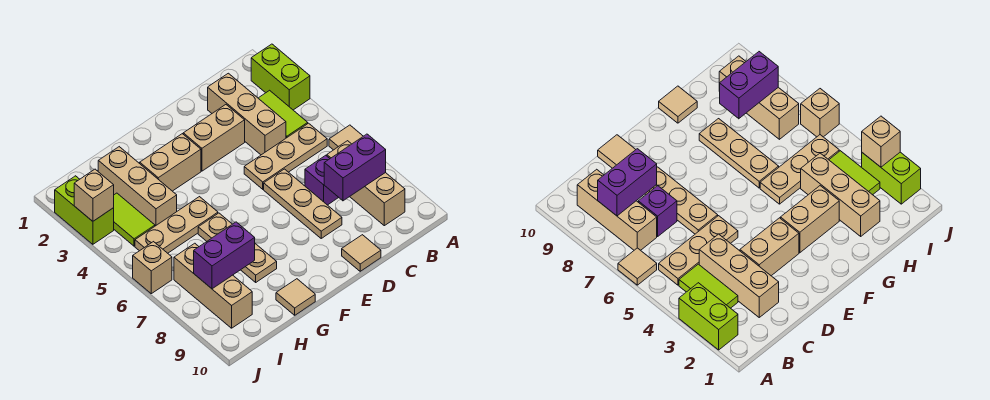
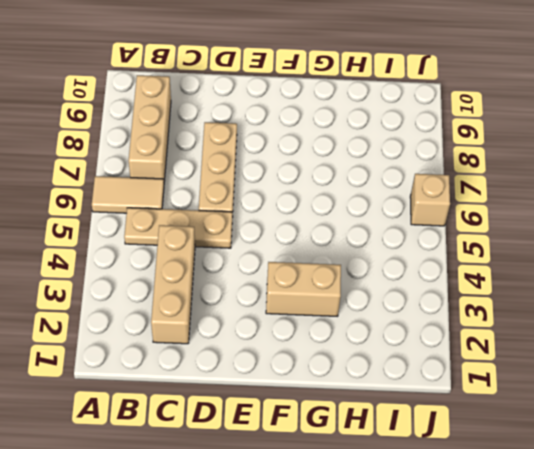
tan tile A6:B6 level 1 -> tan tile A6 level 1
none -> lime brick A2:A3 level 1
none -> lime tile B3:B4 level 1
none -> purple brick C7 level 1

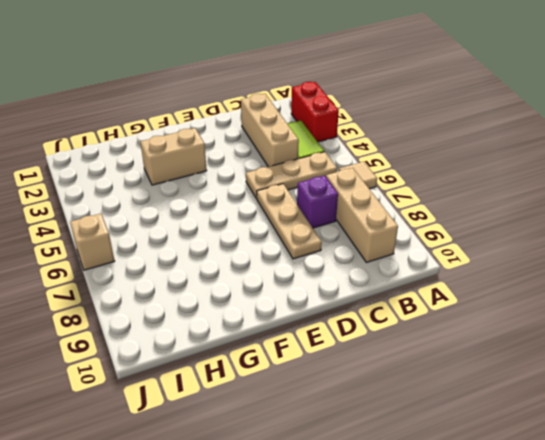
red brick A2:A3 level 1 -> lime brick A2:A3 level 1
none -> tan brick D3:E3 level 1
none -> tan tile D10 level 1
none -> tan plate G5:I5 level 1

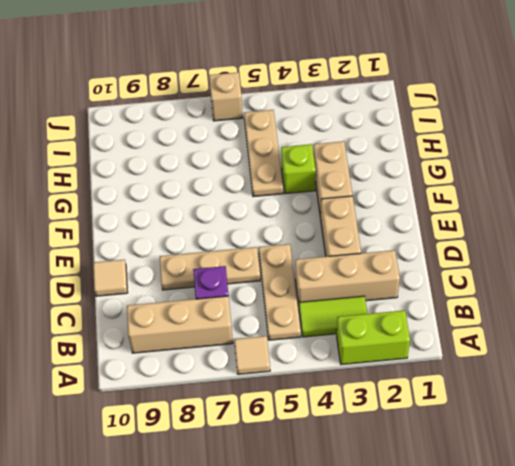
lime brick G4 level 1 -> none
none -> tan plate G6:G8 level 1
none -> tan tile G10 level 1
none -> tan brick H2:H4 level 1

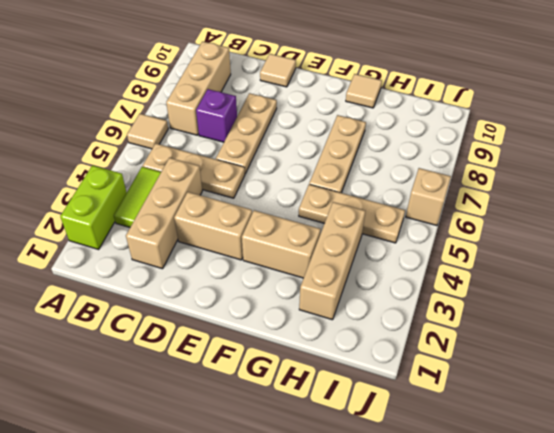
none -> lime tile I3:I4 level 1
none -> tan brick I7:I9 level 1
none -> lime brick J2:J3 level 1

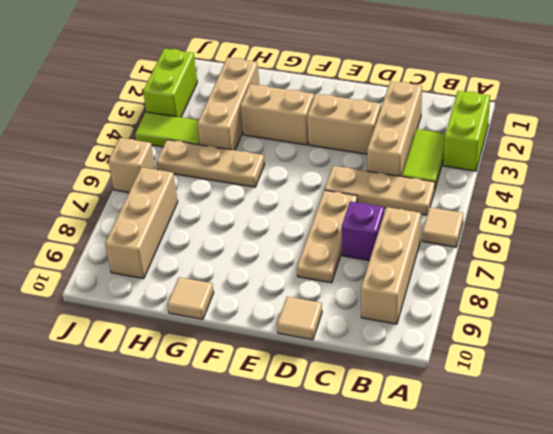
lime tile I4:J4 level 1 -> lime tile I3:I4 level 1
none -> tan plate G6:G8 level 1
none -> purple brick B8:C8 level 2
none -> purple brick H8:I8 level 2

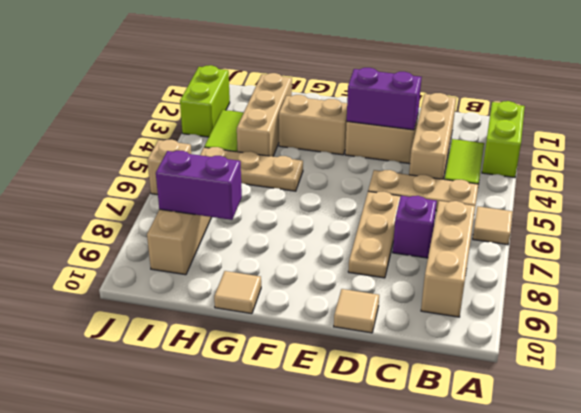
purple brick D3:E3 level 2 -> purple brick B8:C8 level 2
none -> tan plate G6:G8 level 1
none -> tan brick J3 level 2

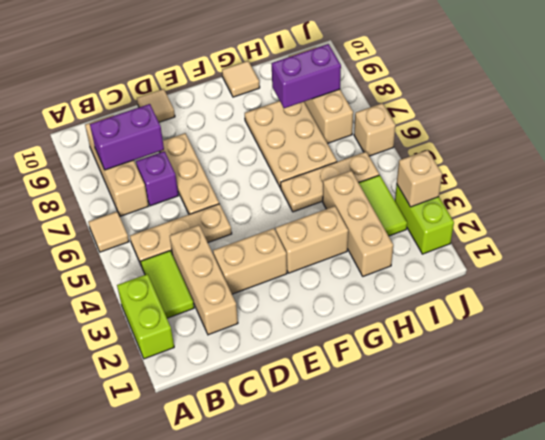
tan plate G6:H8 level 1 -> tan plate G6:G8 level 1

